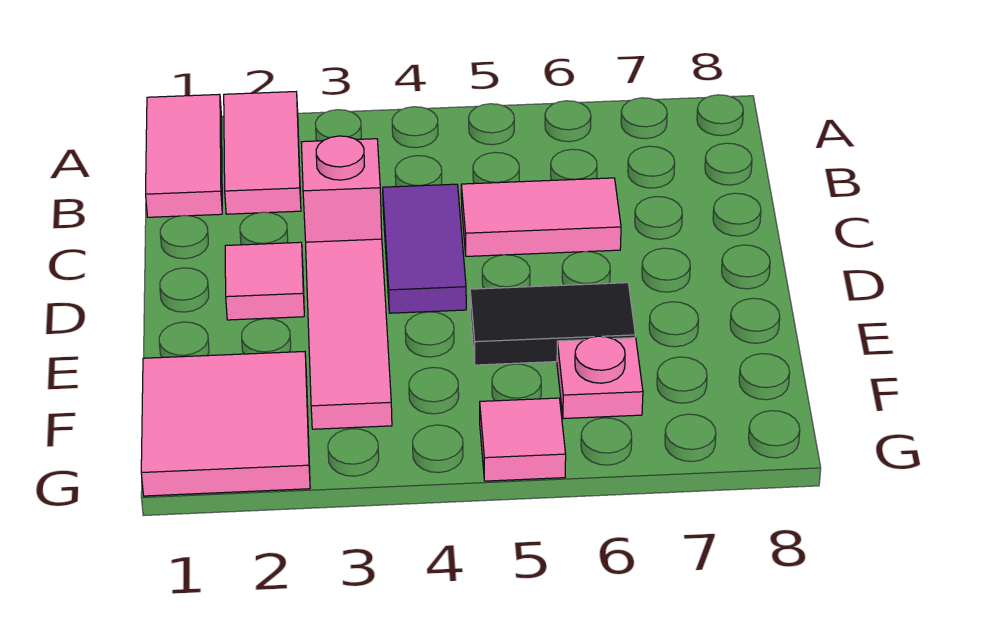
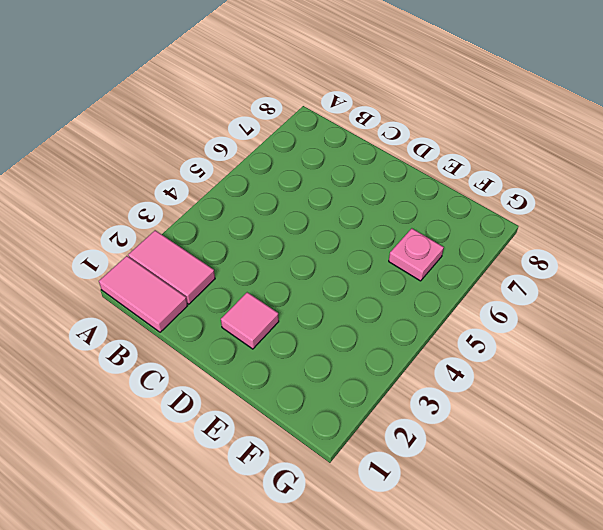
none -> pink brick C3 level 1
none -> purple tile C4:D4 level 1

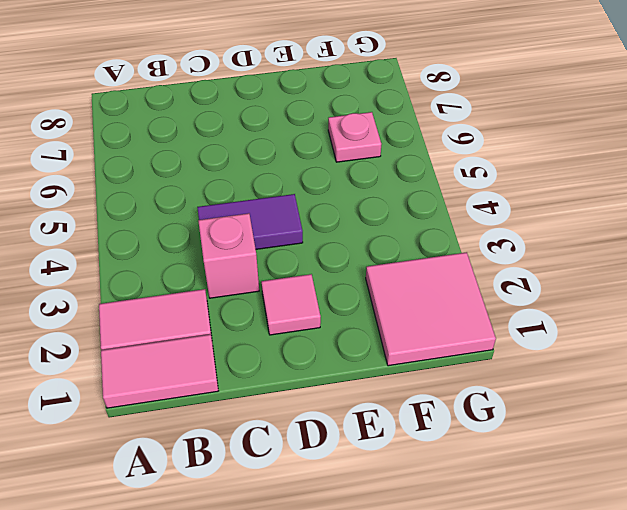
none -> pink tile C5:C6 level 1
none -> pink tile D3:F3 level 1

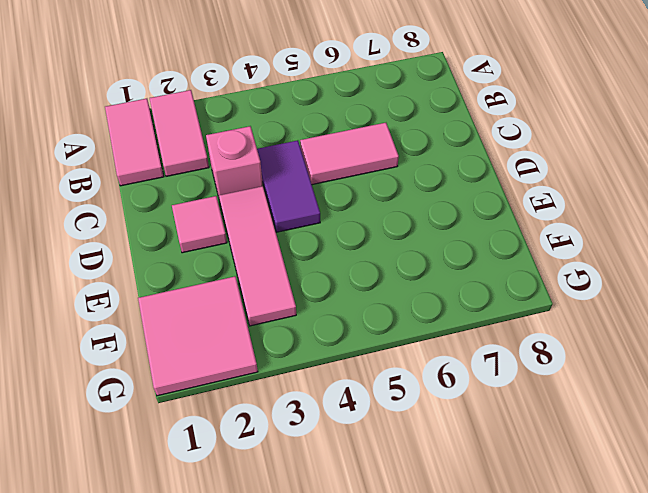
none -> black tile E5:E6 level 1
none -> pink plate F6 level 1

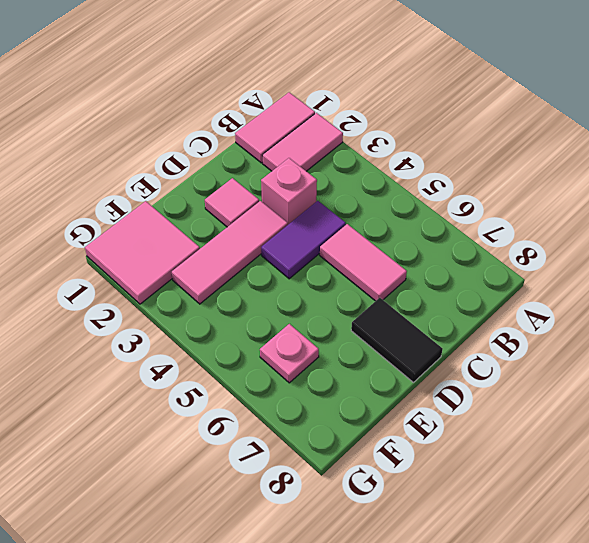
black tile D7:D8 level 1 -> black tile E5:E6 level 1
none -> pink tile G5 level 1

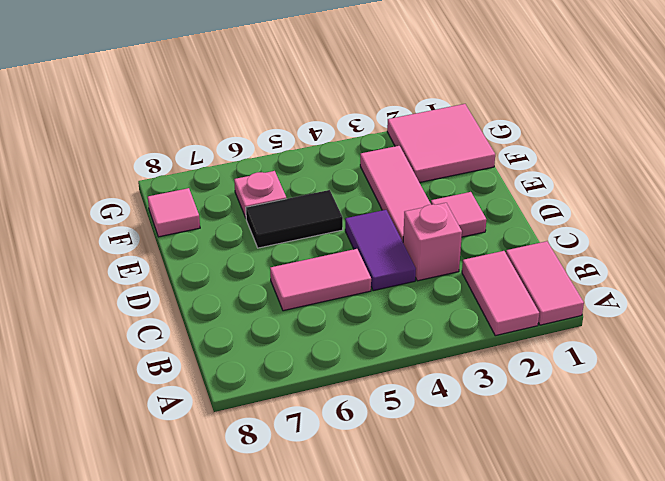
pink tile F8 level 1 -> pink tile G5 level 1

